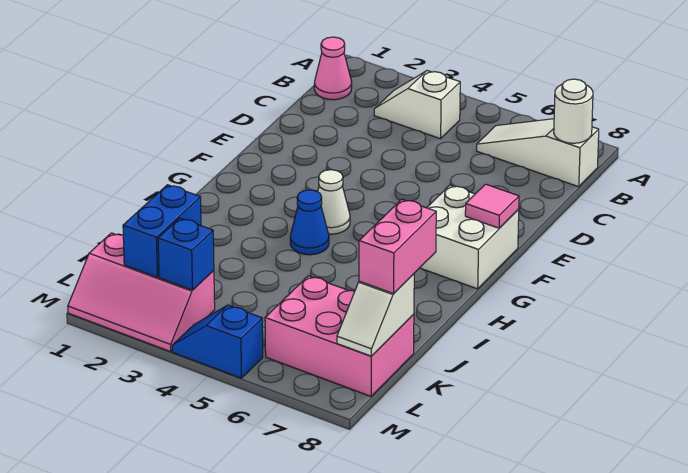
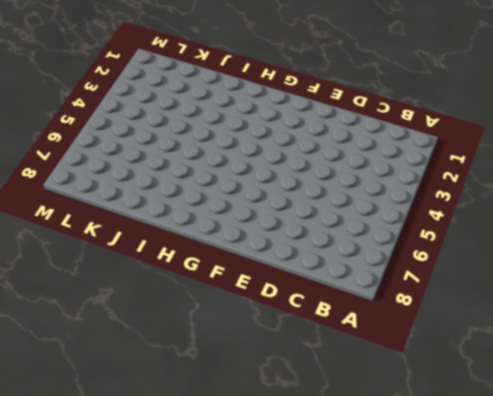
none -> pink cone B1 level 1
none -> white slope B3:B4 level 1 top 4
none -> white slope B6:B8 level 1 top 8

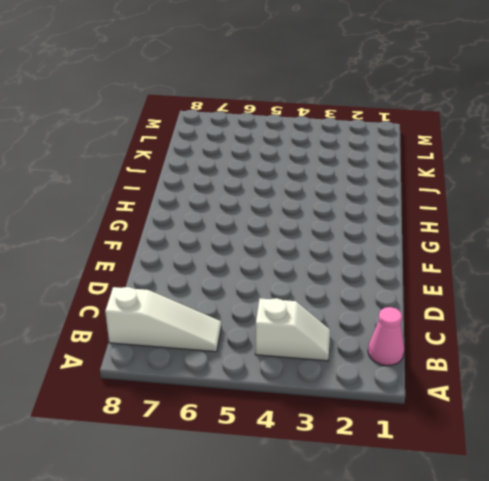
none -> white brick F7:G8 level 1
none -> white cone G4 level 1
none -> blue cone H4 level 1

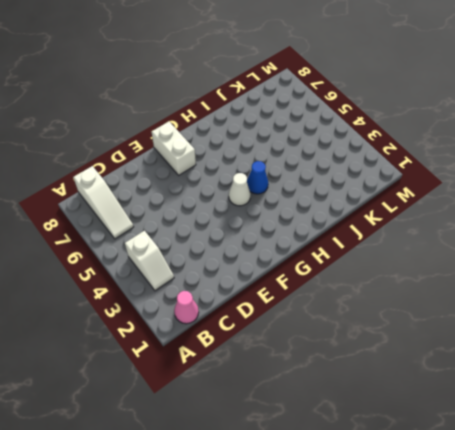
white brick F7:F8 level 1 -> white brick F7:G8 level 1
none -> pink brick K6:L8 level 1
none -> pink slope L1:M3 level 1 top L
none -> blue slope M4:M5 level 1 top 5

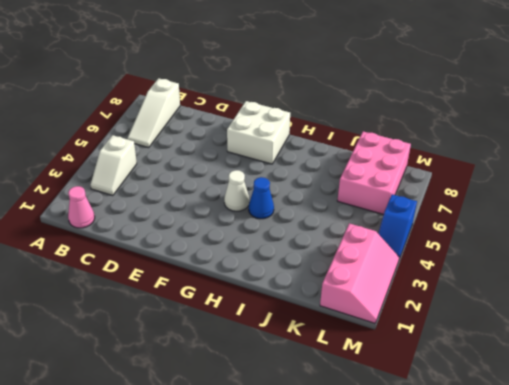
none -> white round brick B8 level 2
none -> pink tile F8 level 2
none -> blue brick K2:L2 level 2

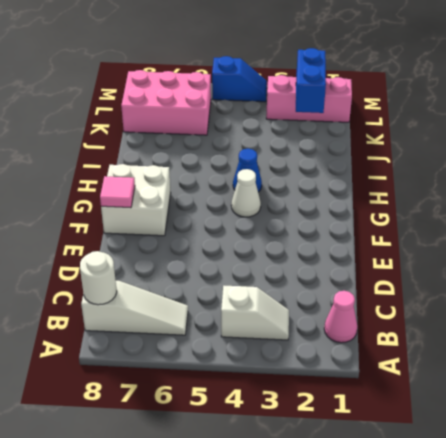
none -> white slope K8:L8 level 2 top K
none -> blue brick L3 level 2
none -> pink brick J8:K8 level 3

